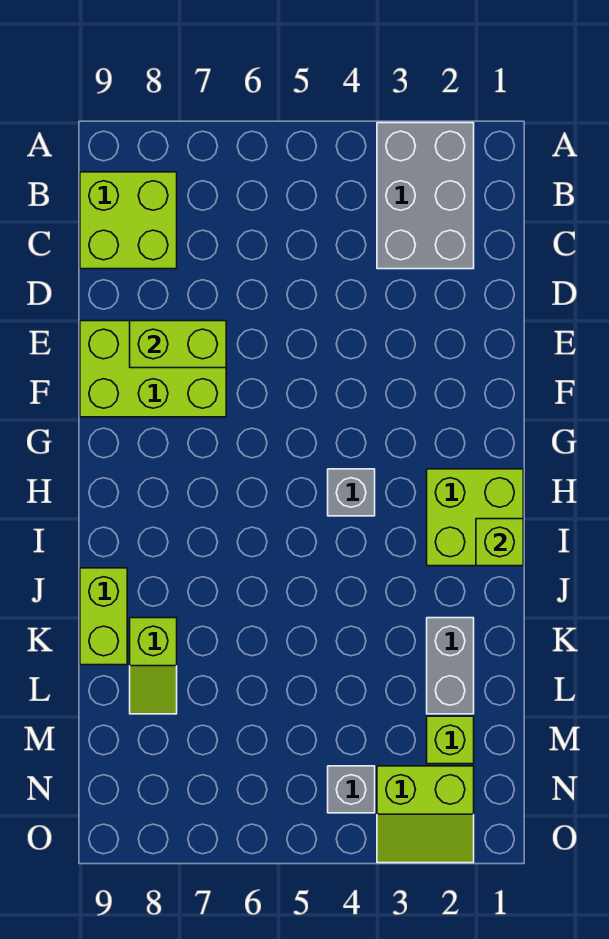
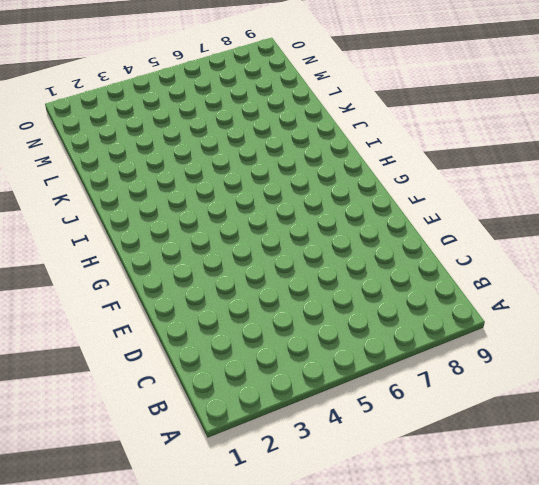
none -> grey brick A2:C3 level 1
none -> lime brick B8:C9 level 1
none -> lime brick E7:F9 level 1

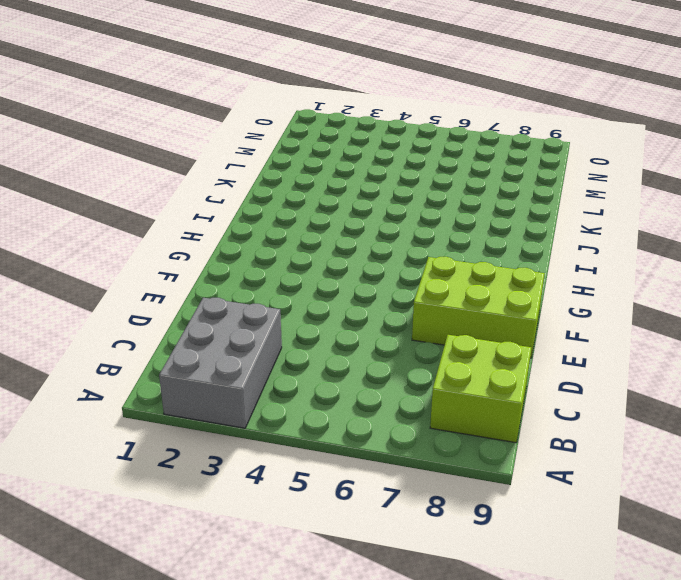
none -> lime brick H1:I2 level 1
none -> grey brick H4 level 1
none -> lime brick J9:K9 level 1

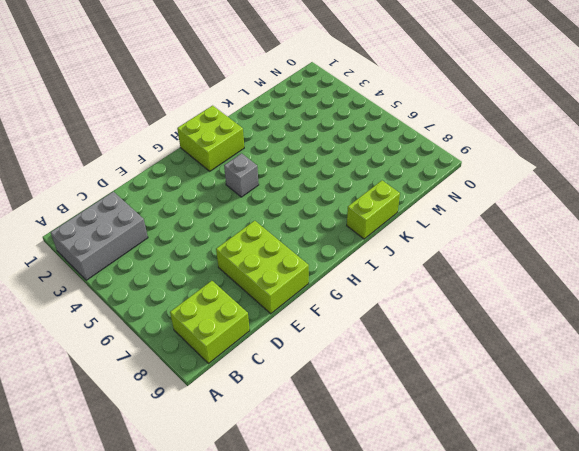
none -> grey brick K2:L2 level 1
none -> lime slope K8:L8 level 1 top K
none -> lime brick M2 level 1

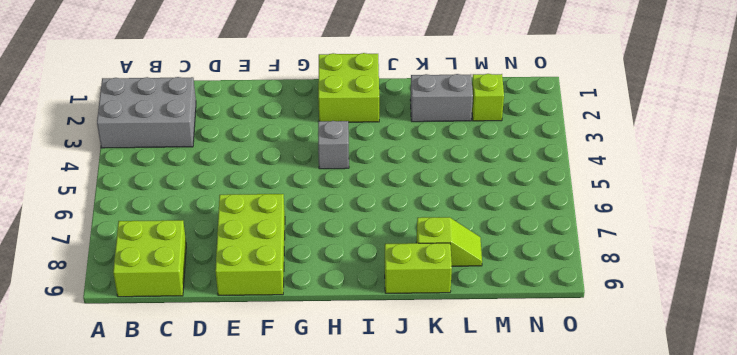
none -> lime slope N2:O3 level 1 top N
none -> grey brick N4 level 1
none -> lime brick E7:E8 level 2

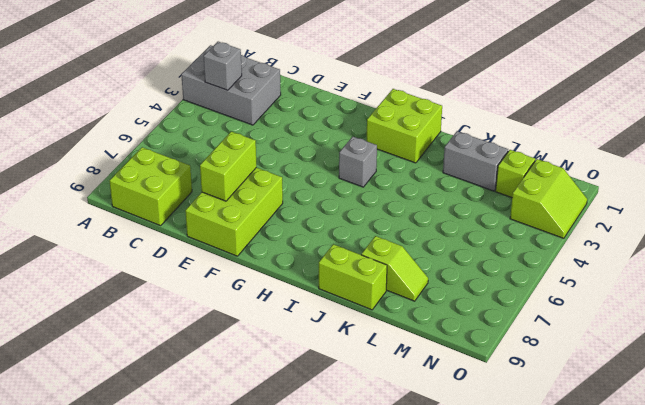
grey brick B3 level 2 -> grey brick N4 level 1
none -> lime brick I1 level 2

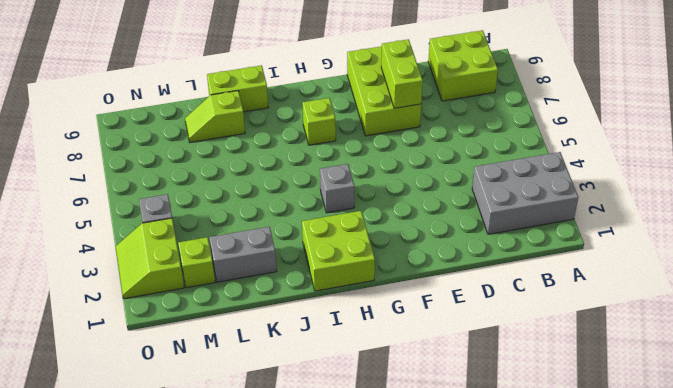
lime brick H7 level 1 -> lime brick I1 level 2

